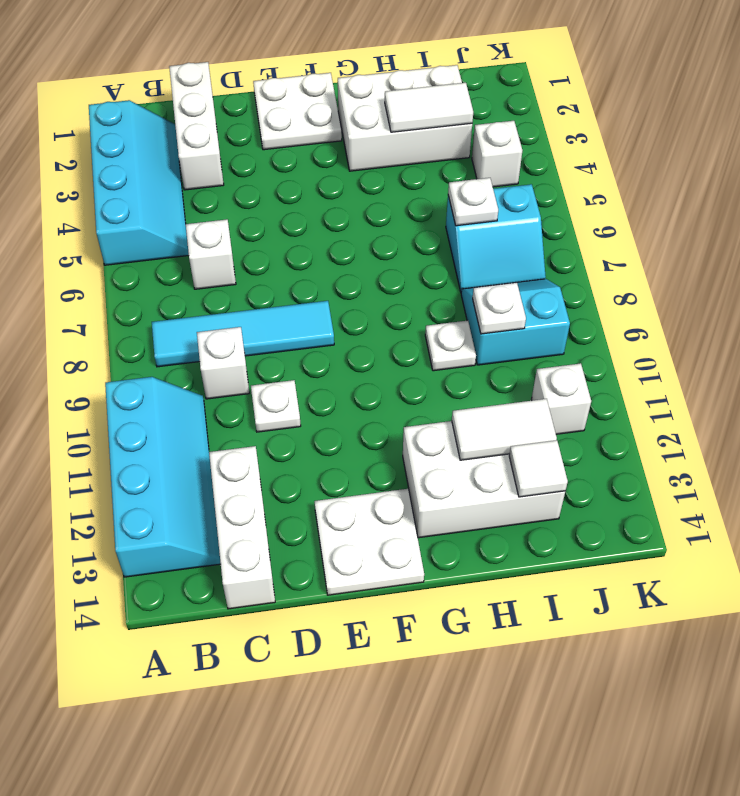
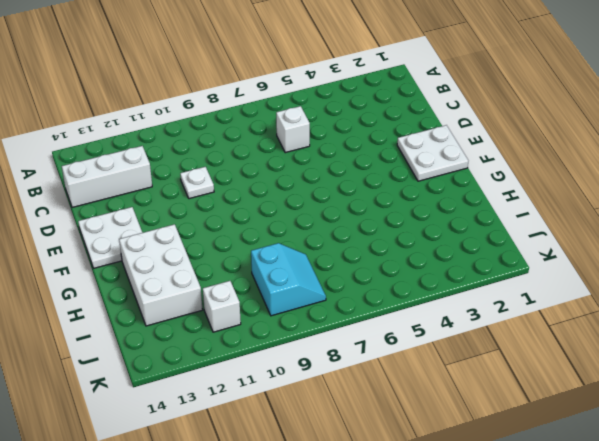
none -> cyan slope A2:B5 level 1 top A
none -> cyan slope A10:B13 level 1 top A
none -> cyan tile B8:E8 level 1

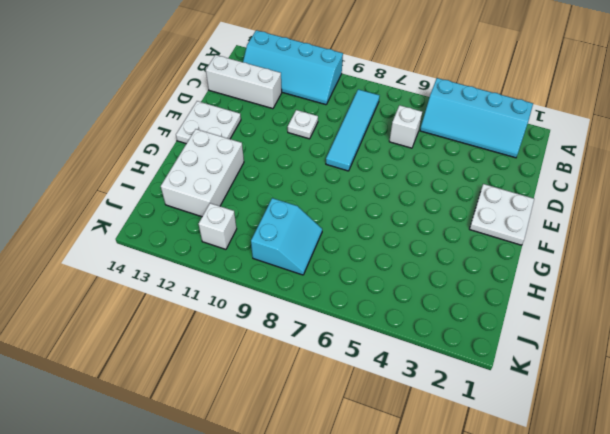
none -> white brick C1:C3 level 1
none -> white brick C9 level 1
none -> white brick G2:I3 level 1

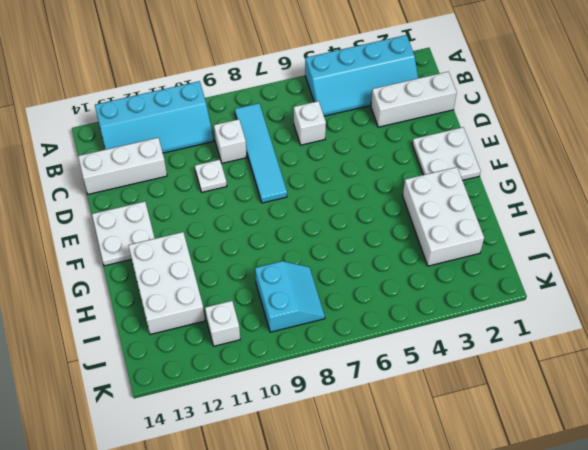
none -> white plate H9 level 1
none -> cyan slope I6:J7 level 1 top 6
none -> white brick J4 level 1

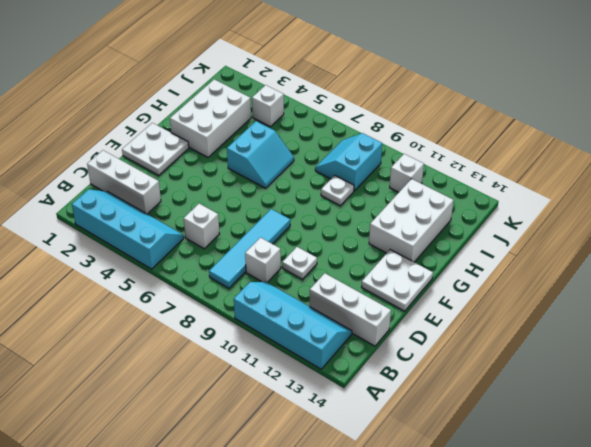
cyan slope G5:H6 level 1 top 5 -> cyan slope I6:J7 level 1 top 6
none -> white tile H3:I3 level 2
none -> white tile H12:I12 level 2
none -> white plate I6 level 2

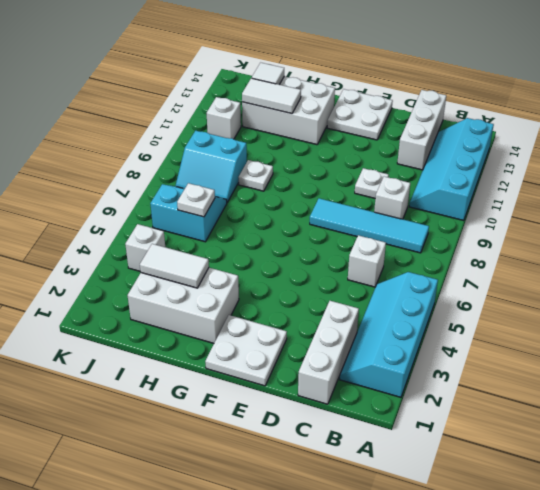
none -> white plate I9 level 2

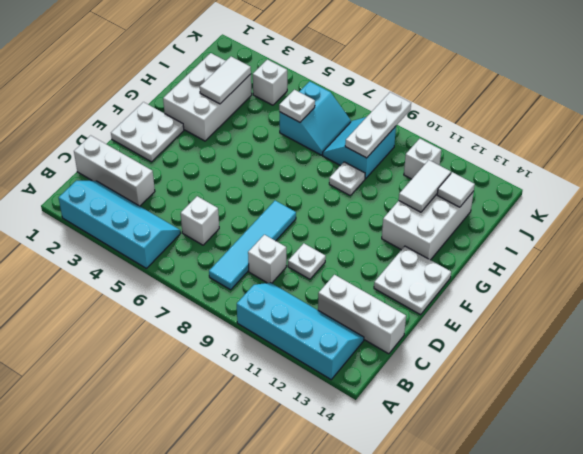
white plate I9:K9 level 2 -> white plate I9 level 2

